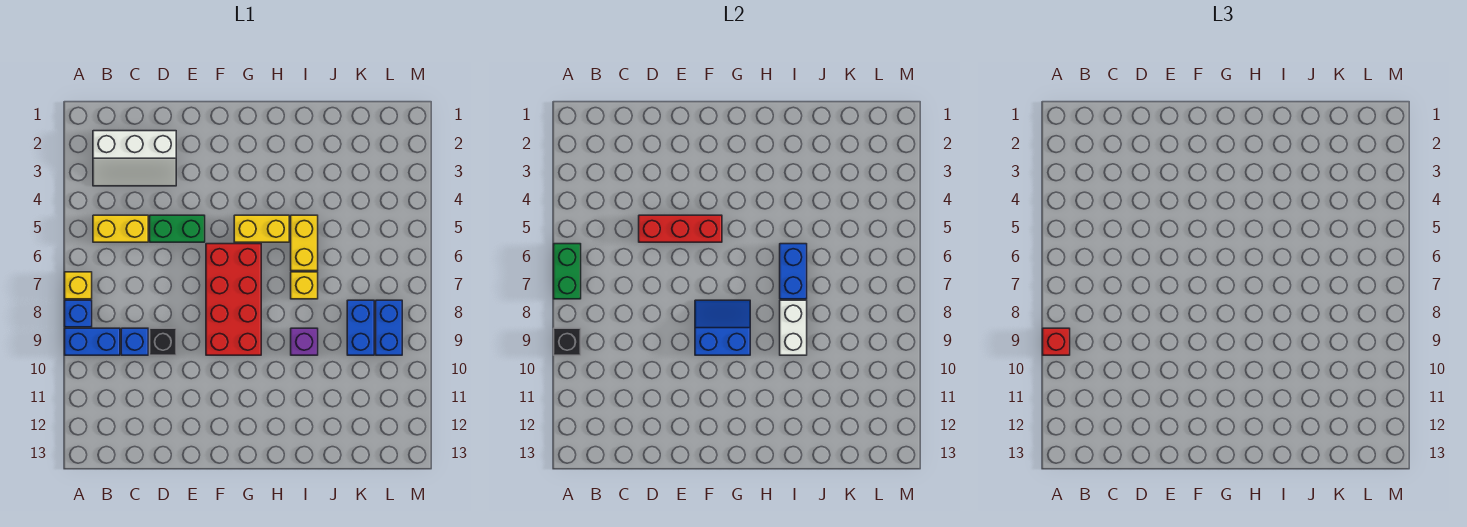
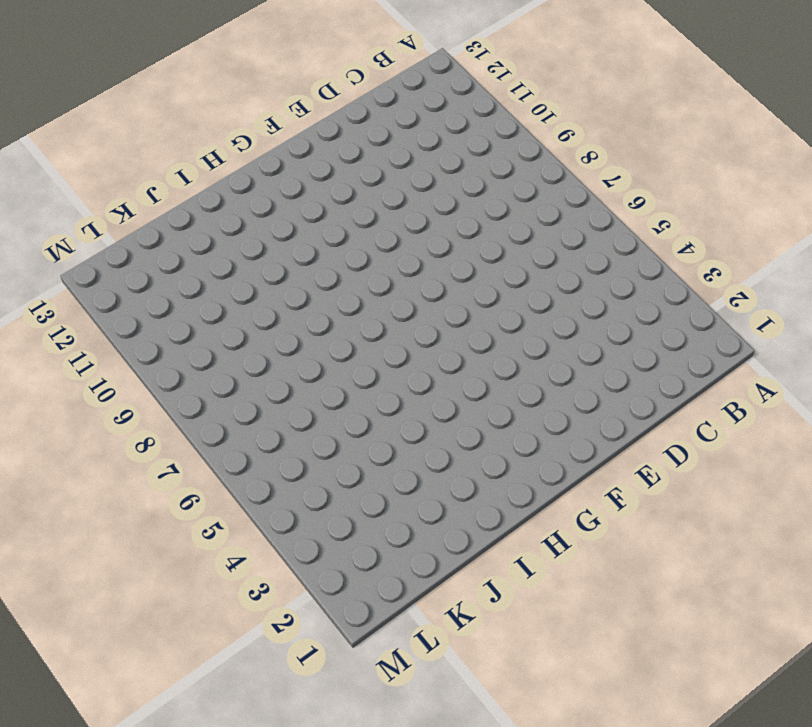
none -> yellow brick A7 level 1
none -> blue brick A8 level 1
none -> blue brick A9:B9 level 1

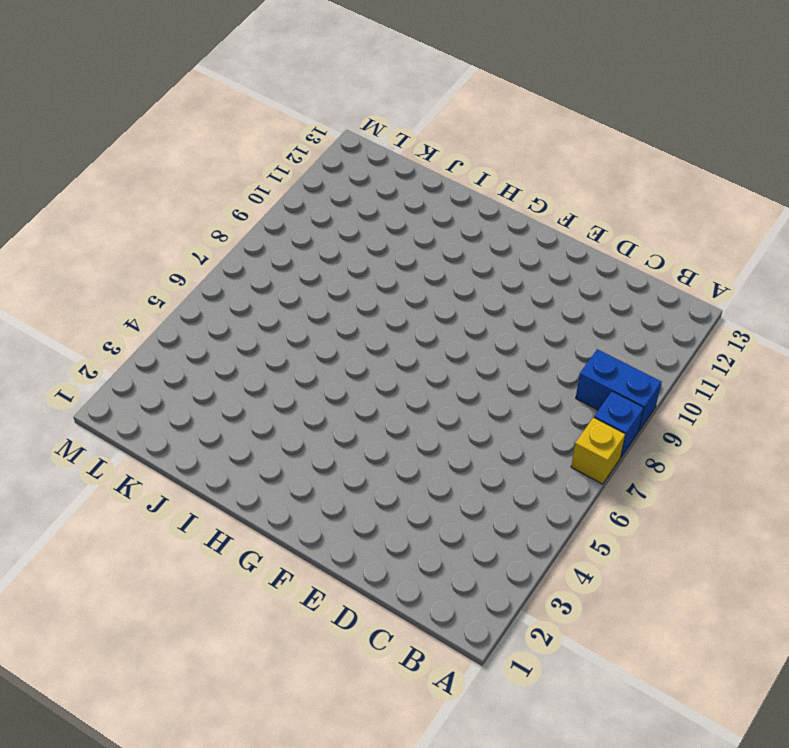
none -> white slope B2:D3 level 1 top 2
none -> yellow brick B5:C5 level 1
none -> blue brick C9 level 1

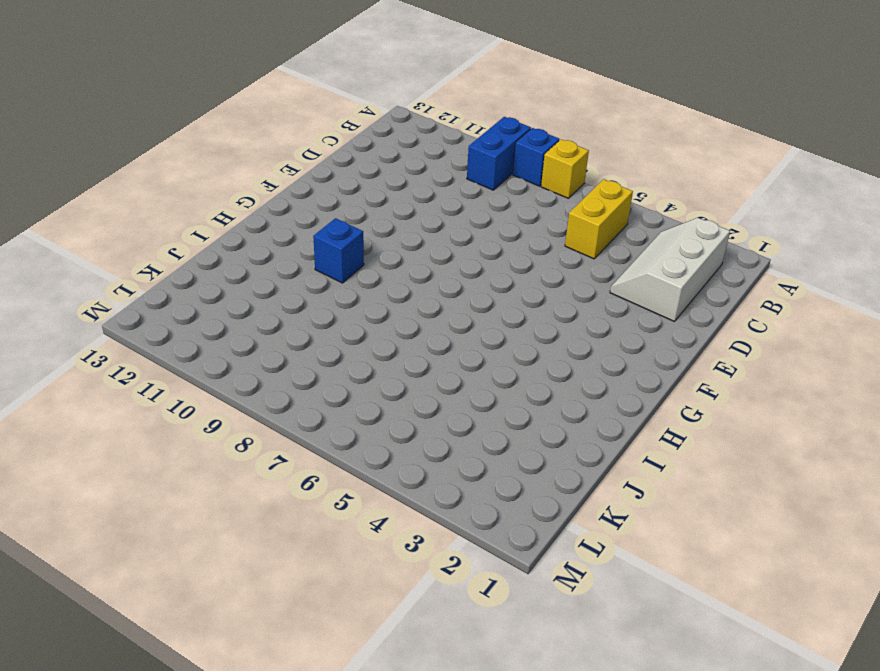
blue brick H10 level 1 -> blue brick C9 level 1
none -> green brick D5:E5 level 1
none -> black brick D9 level 1
none -> red brick F6:G9 level 1

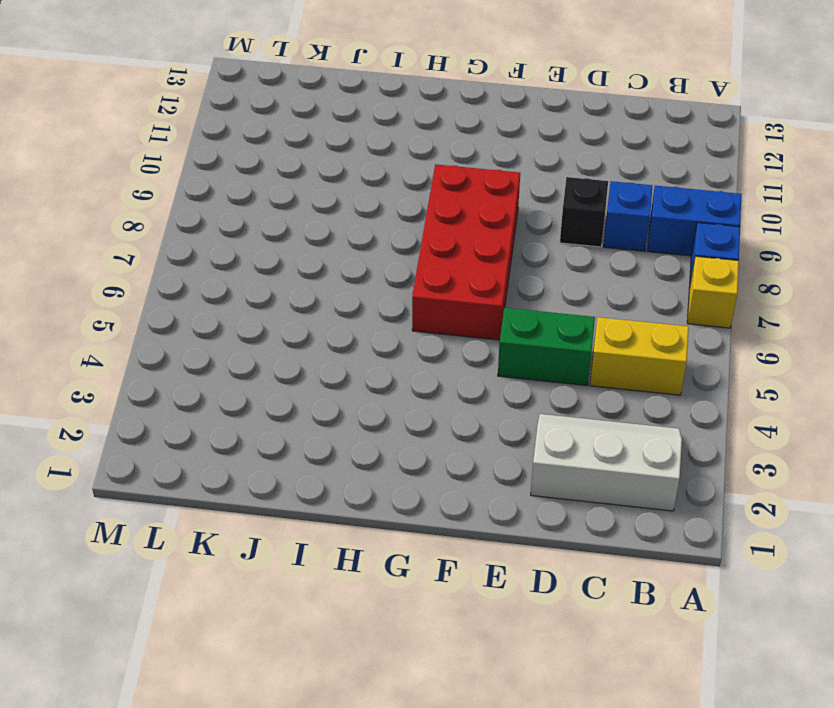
none -> yellow brick G5:H5 level 1
none -> yellow brick I5:I6 level 1
none -> yellow brick I7 level 1

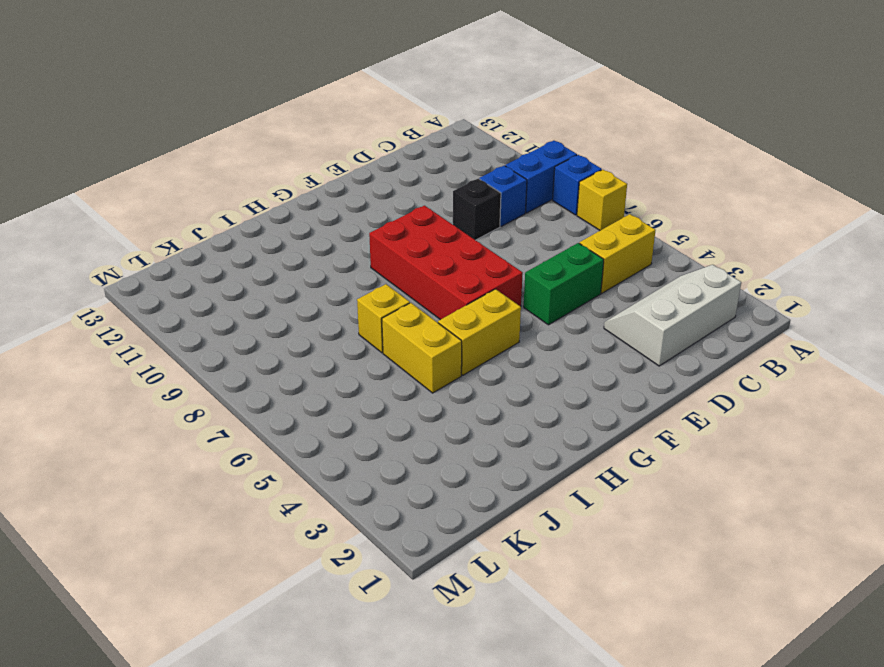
none -> purple brick I9 level 1
none -> blue brick K8:K9 level 1
none -> blue brick L8:L9 level 1

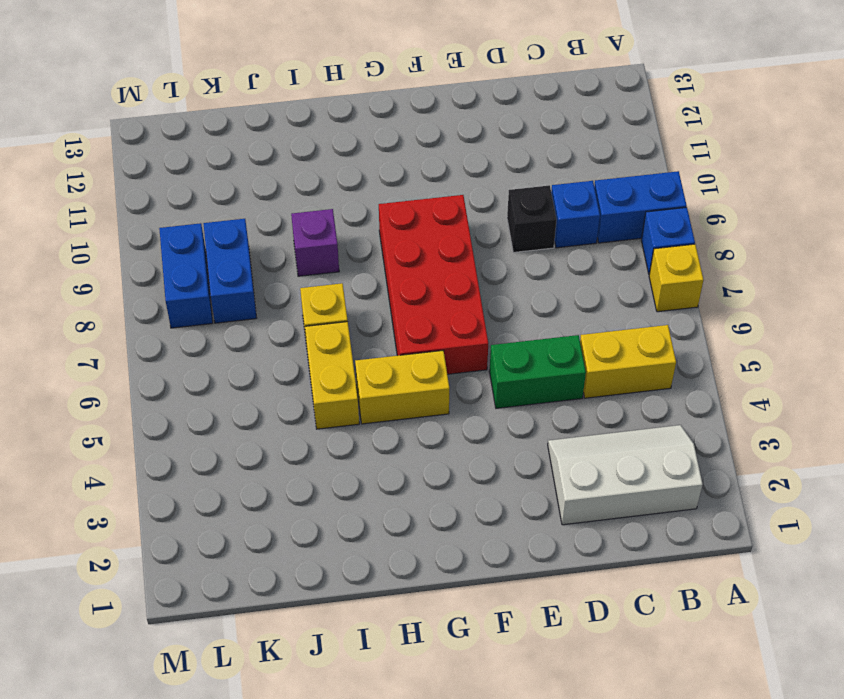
none -> green brick A6:A7 level 2
none -> black brick A9 level 2
none -> red brick D5:F5 level 2

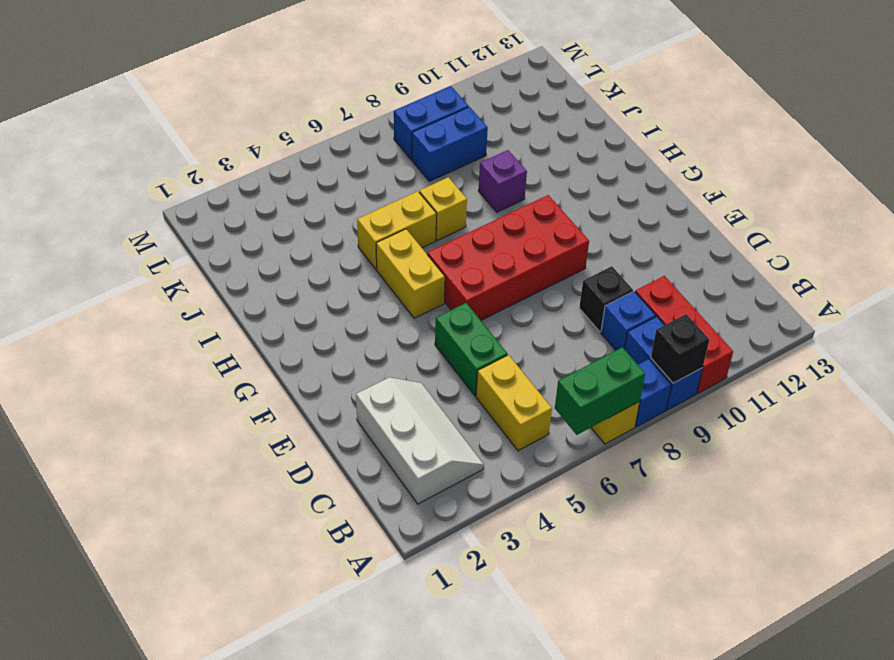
red brick A10:C10 level 1 -> red brick D5:F5 level 2
none -> blue slope F8:G9 level 2 top 9
none -> blue brick I6:I7 level 2
none -> white brick I8:I9 level 2

